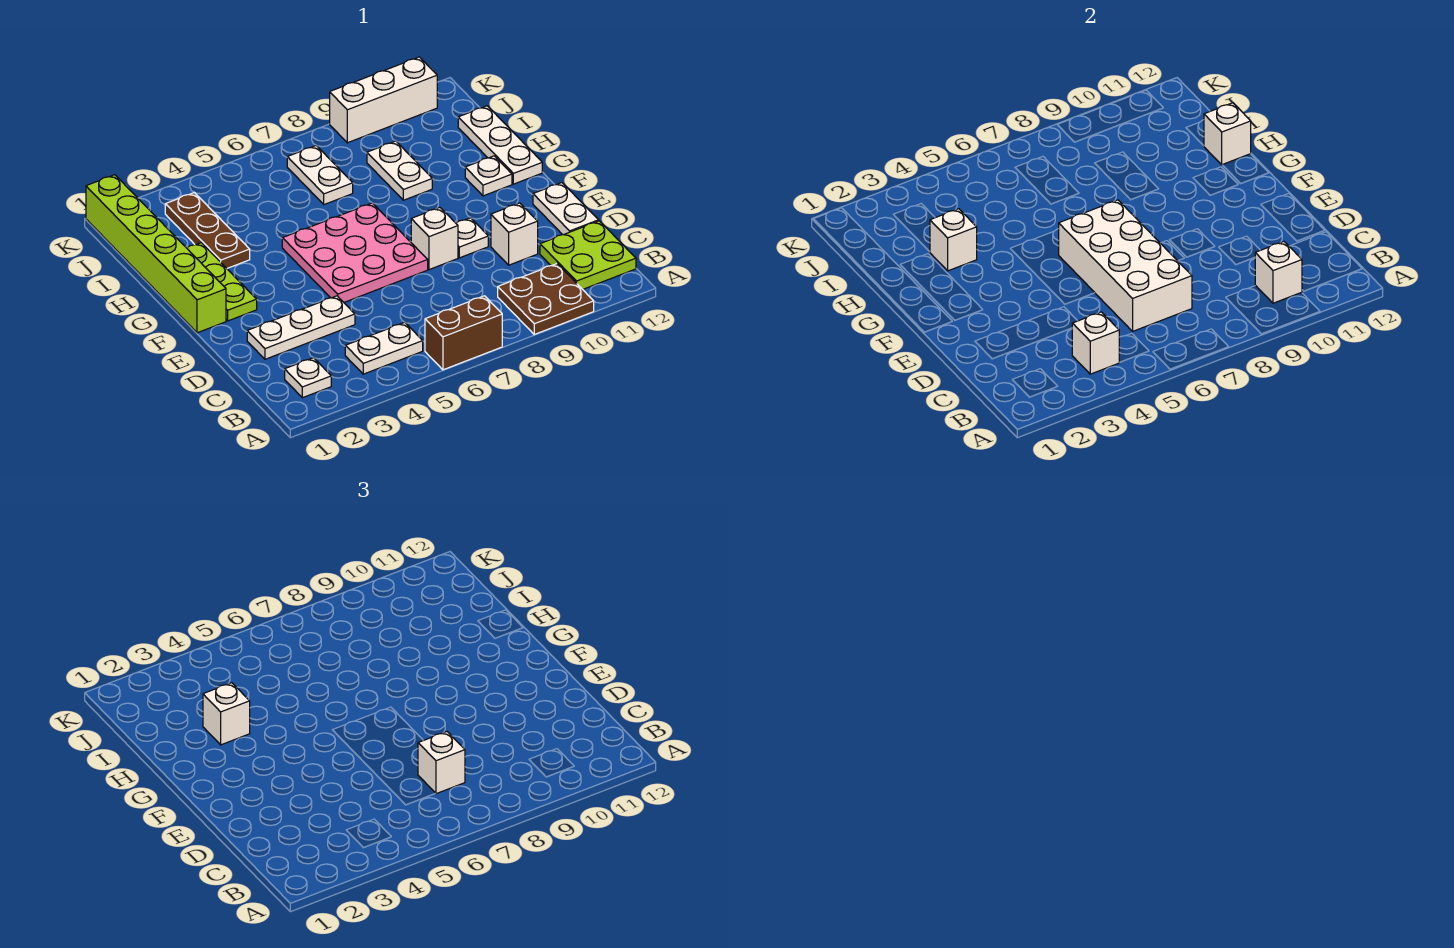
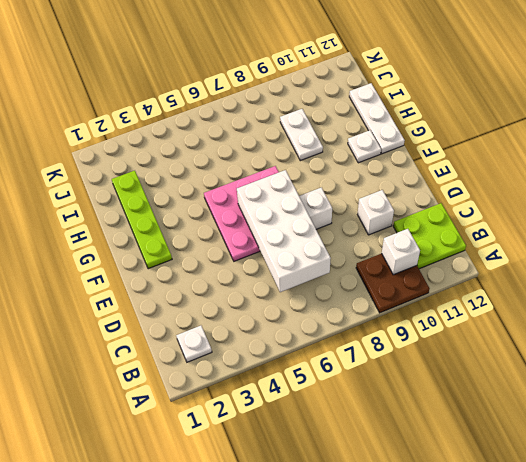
lime plate F2:I2 level 1 -> lime plate F2:H2 level 1
none -> brown brick A6:A7 level 1
none -> white plate B4:B5 level 1
none -> white plate D2:D4 level 1

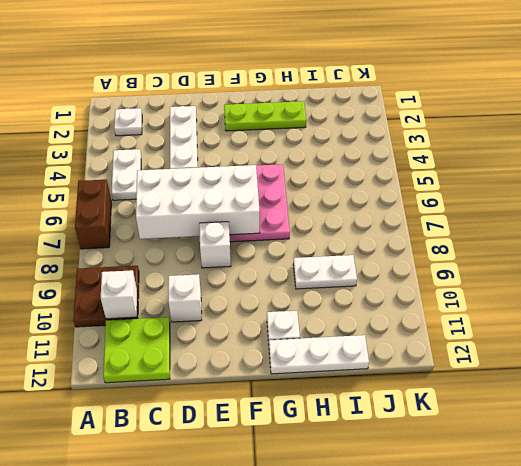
none -> white plate D12:E12 level 1
none -> white plate E9 level 1
none -> lime brick F1:K1 level 1

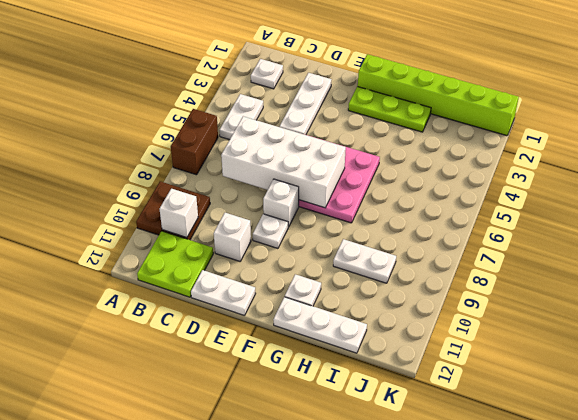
none -> brown plate H3:J3 level 1
none -> white plate I7:J7 level 1
none -> white brick K9:K11 level 1

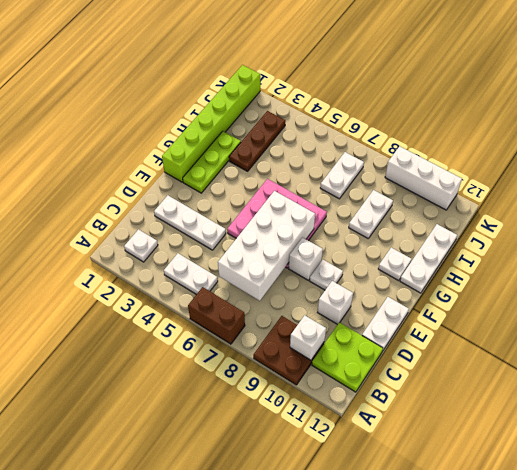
none -> white brick B4 level 2
none -> white brick H3 level 2
none -> white brick H12 level 2

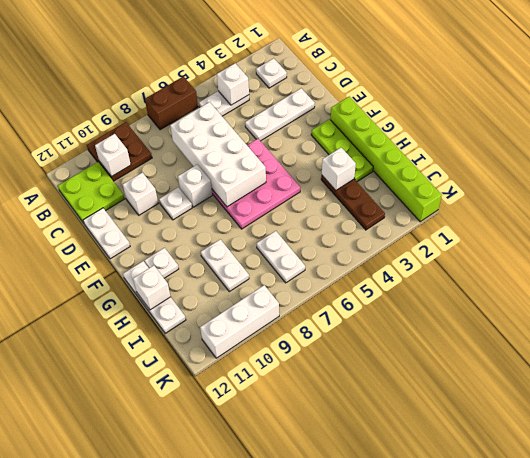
none -> white brick C7 level 3
none -> white brick H3 level 3

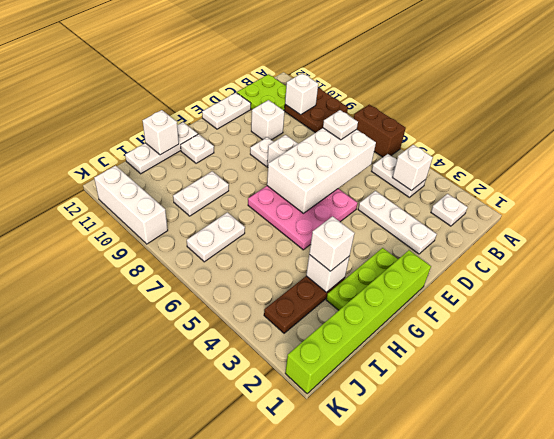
white plate C7 level 3 -> white brick C7 level 3

